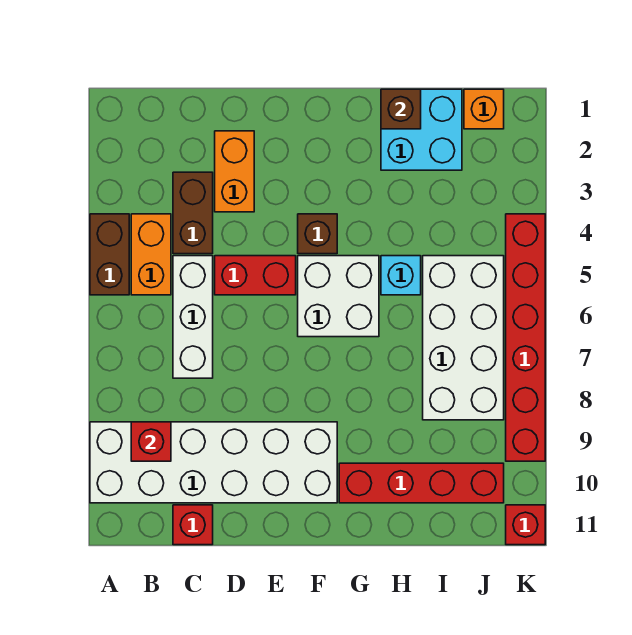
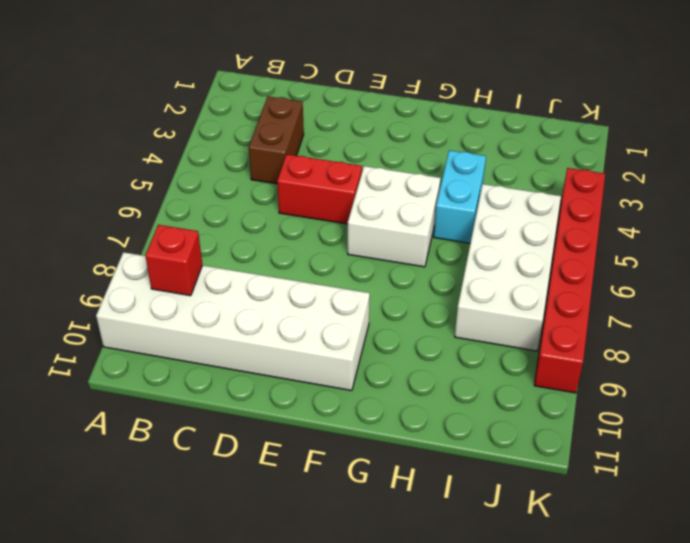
cyan brick H4:H5 level 1 -> cyan brick H5 level 1
none -> brown brick A4:A5 level 1
none -> orange brick B4:B5 level 1
none -> white brick C5:C7 level 1

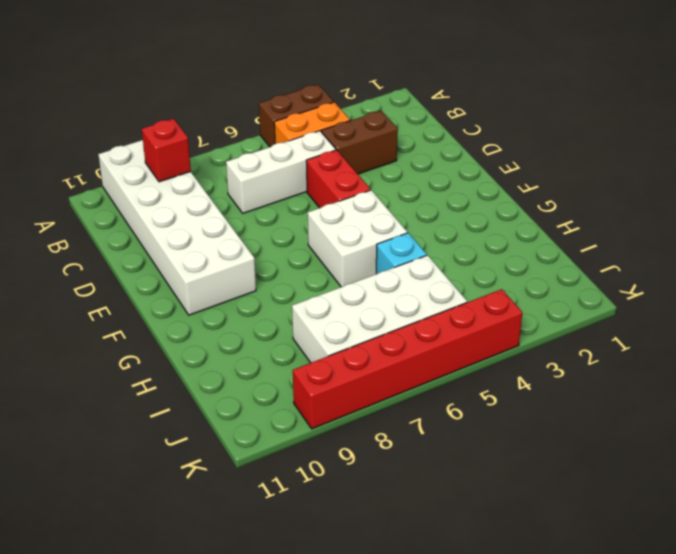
none -> red brick C11 level 1
none -> orange brick D2:D3 level 1
none -> brown brick F4 level 1

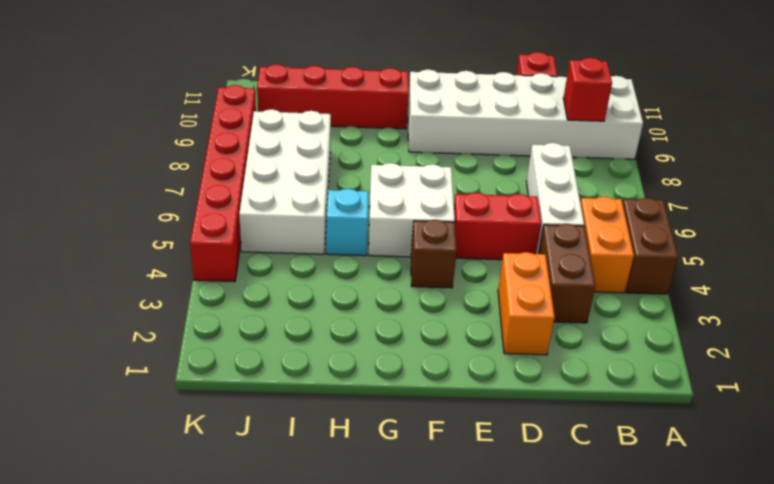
none -> cyan brick H1:I2 level 1
none -> orange brick J1 level 1
none -> red brick K11 level 1

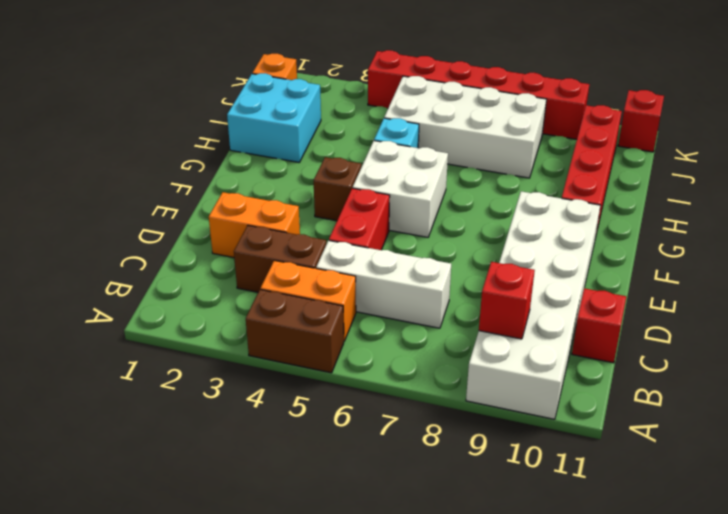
none -> brown brick H1 level 2

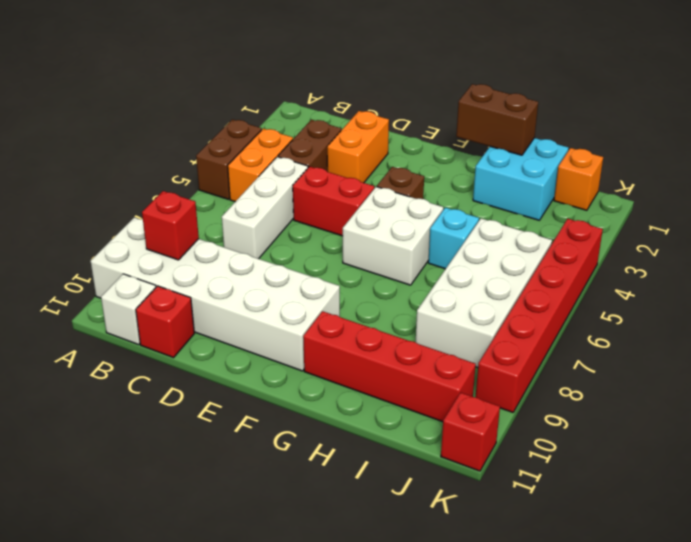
white brick B11 level 1 -> none
brown brick G1:H1 level 2 -> brown brick H1 level 2

